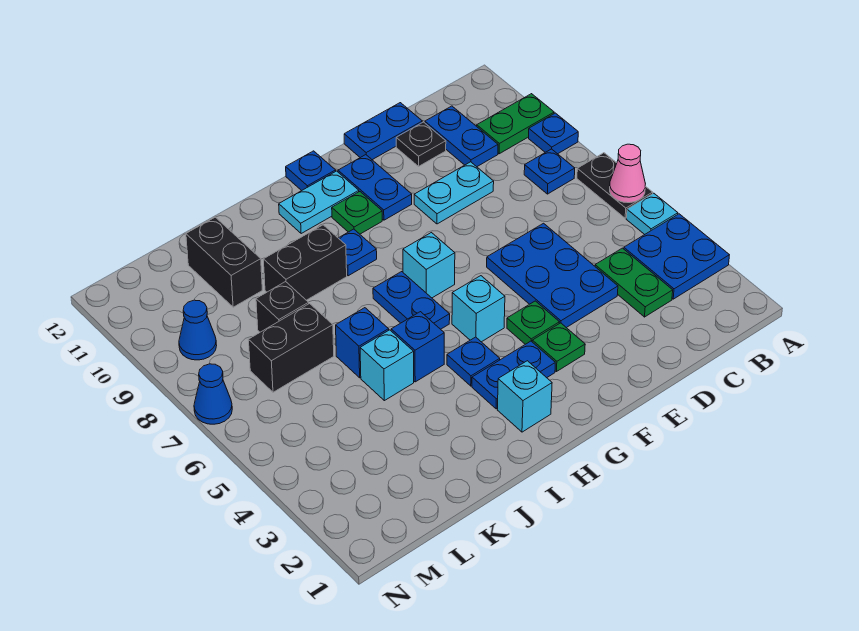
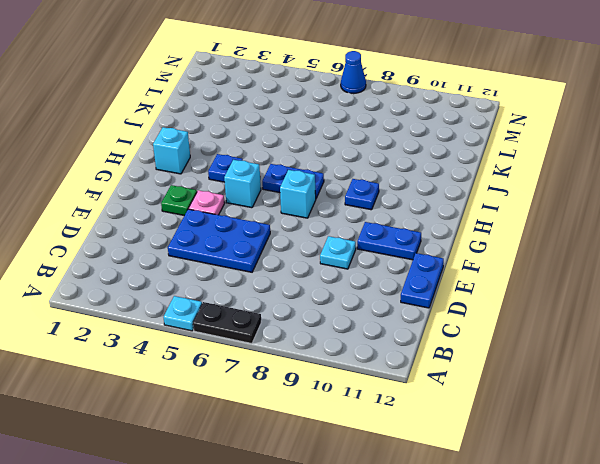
cyan plate E9 level 1 -> cyan plate D9:E9 level 1
pink plate F4 level 1 -> green plate F4 level 1
none -> blue plate A3:B4 level 1
none -> blue plate A9 level 1
none -> green plate A10:B10 level 1
none -> blue plate B8 level 1

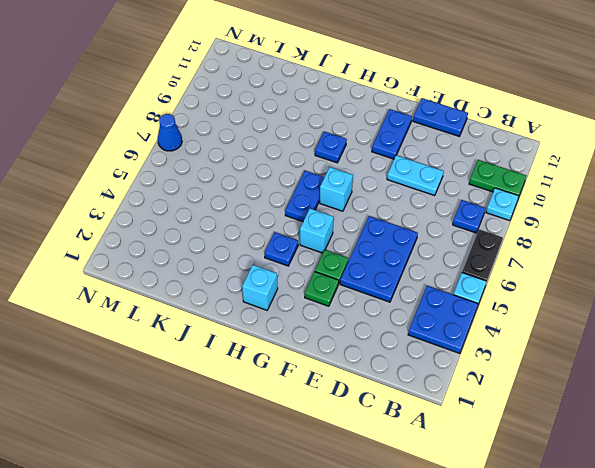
cyan plate A9 level 1 -> blue plate A9 level 1
none -> green plate C3:C4 level 1
none -> blue plate C10:C11 level 1
none -> black plate D11 level 1
none -> blue plate G3:H3 level 1

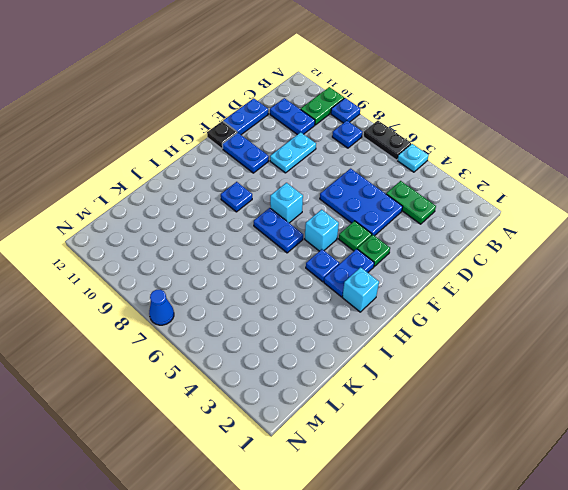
black plate F12 level 1 -> black plate D11 level 1
none -> blue plate A3:B4 level 1
none -> green plate G10 level 1
none -> cyan plate G11:H11 level 1
none -> blue plate G12 level 1

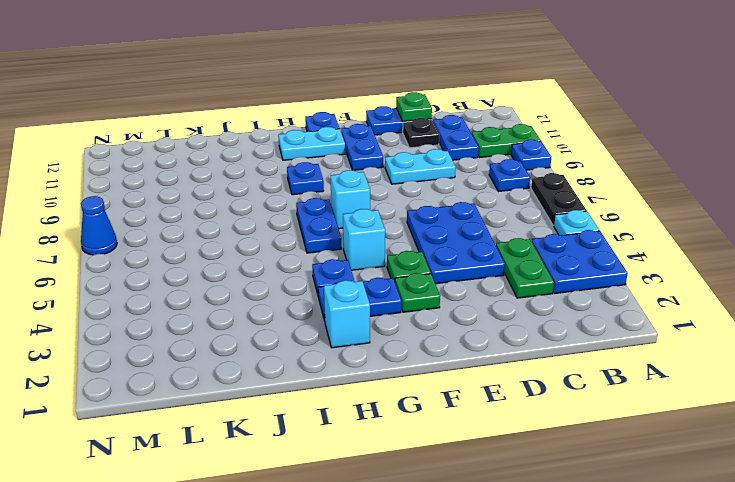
green plate D12 level 2 -> green plate G10 level 1
none -> blue brick I5 level 1
none -> black brick I9:J9 level 1
none -> cyan brick J5 level 1
none -> blue brick J6 level 1

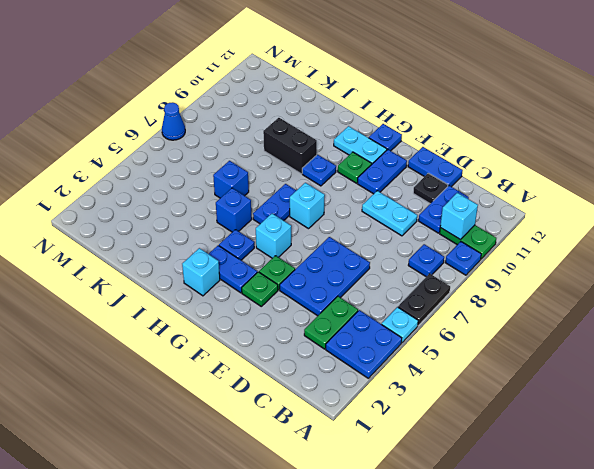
cyan brick B10 level 2 -> cyan brick J5 level 1
none -> black brick K7:L7 level 1
none -> black brick K8 level 1
none -> black brick K10:K11 level 1
none -> blue cone M9 level 1

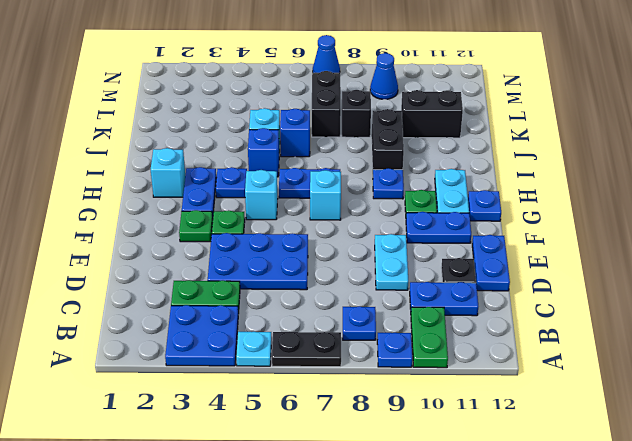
none -> pink cone A6 level 2

